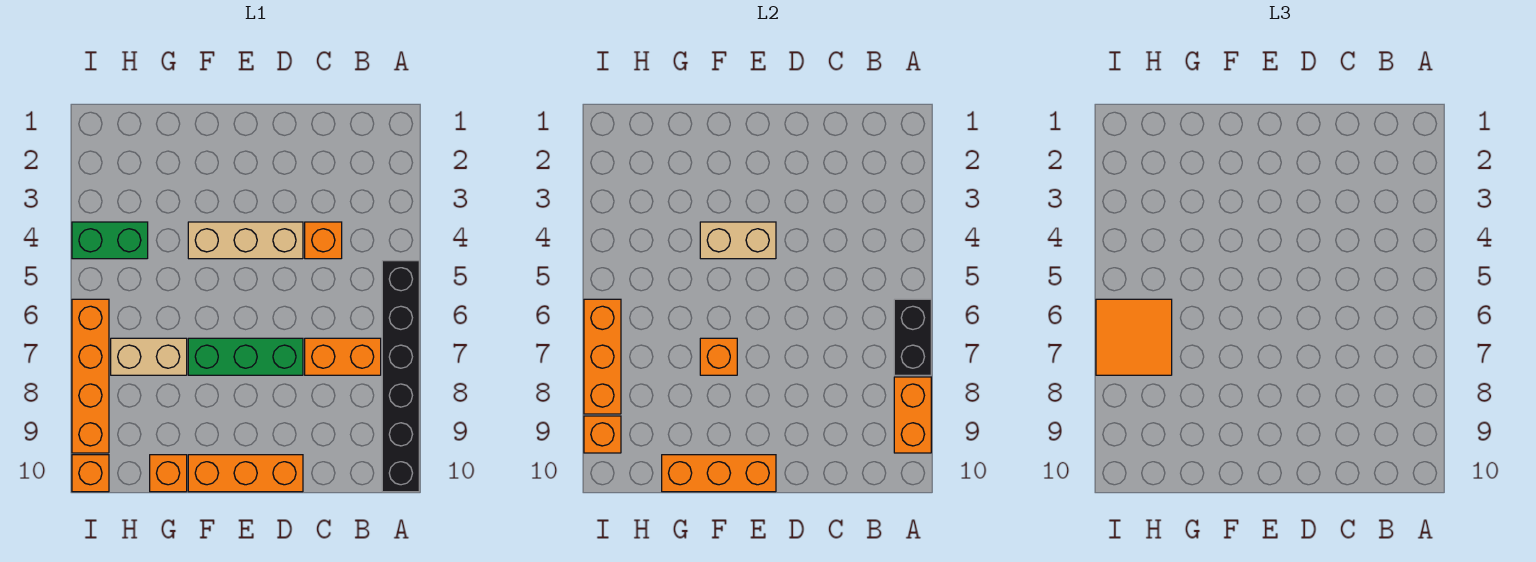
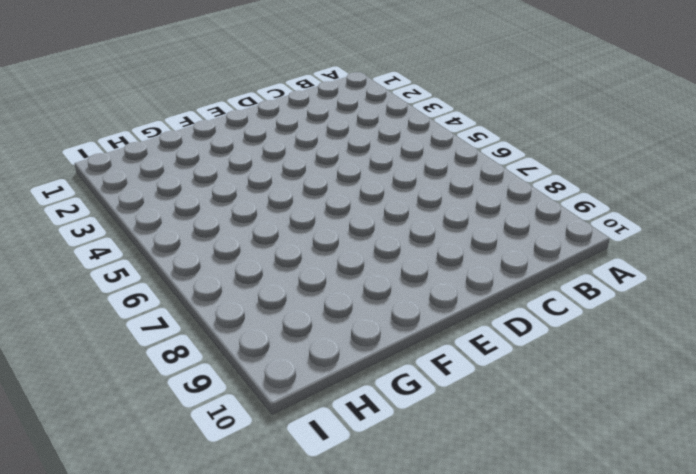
none -> black brick A5:A10 level 1
none -> orange brick B7:C7 level 1
none -> orange brick C4 level 1

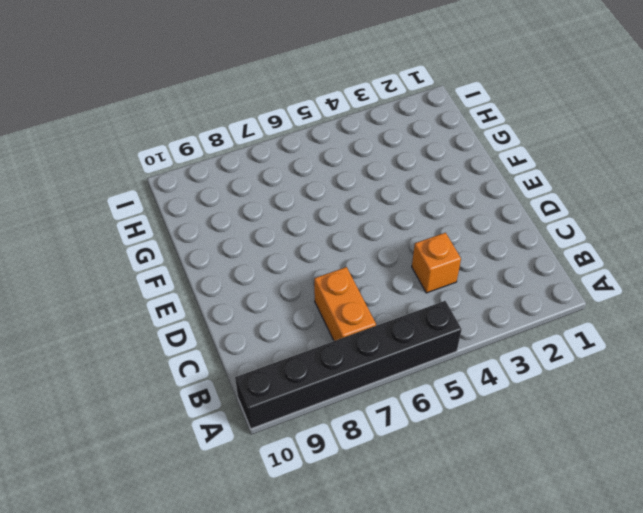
none -> tan brick D4:F4 level 1
none -> green brick D7:F7 level 1
none -> orange brick D10:F10 level 1

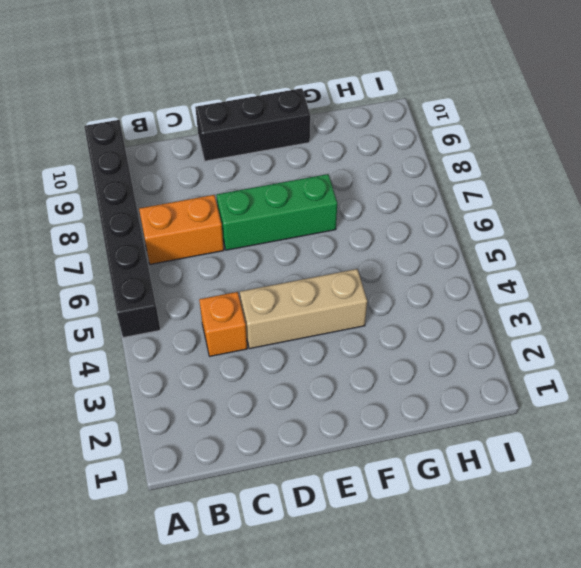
black brick D10:F10 level 1 -> orange brick D10:F10 level 1
none -> tan brick G7:H7 level 1
none -> orange brick G10 level 1
none -> green brick H4:I4 level 1

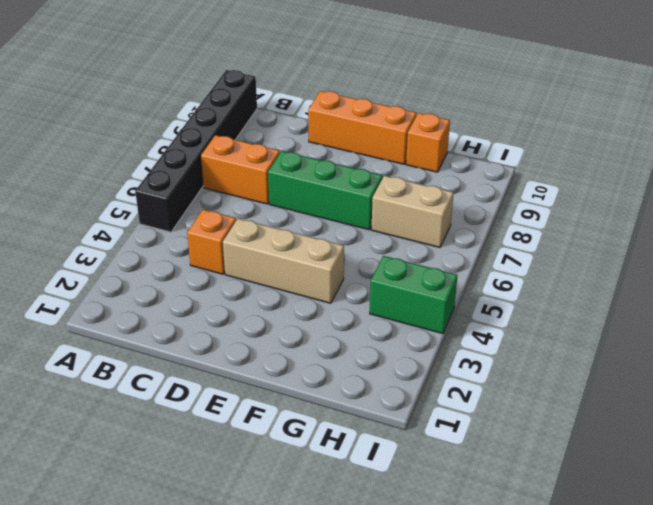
none -> orange brick I6:I9 level 1
none -> orange brick I10 level 1
none -> black brick A6:A7 level 2

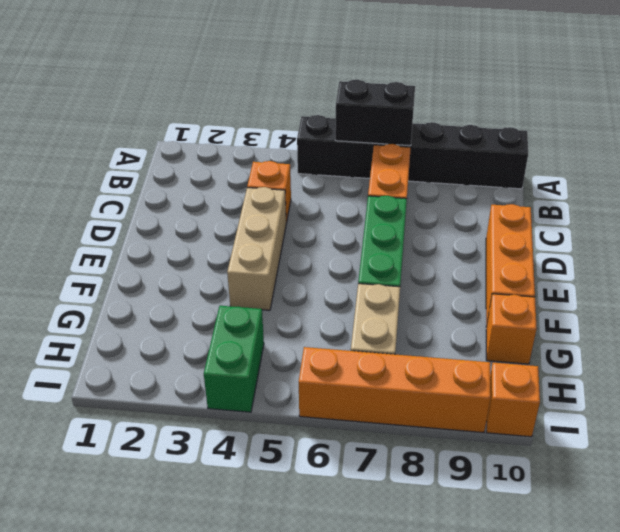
none -> orange brick A8:A9 level 2
none -> tan brick E4:F4 level 2
none -> orange brick E10:G10 level 2

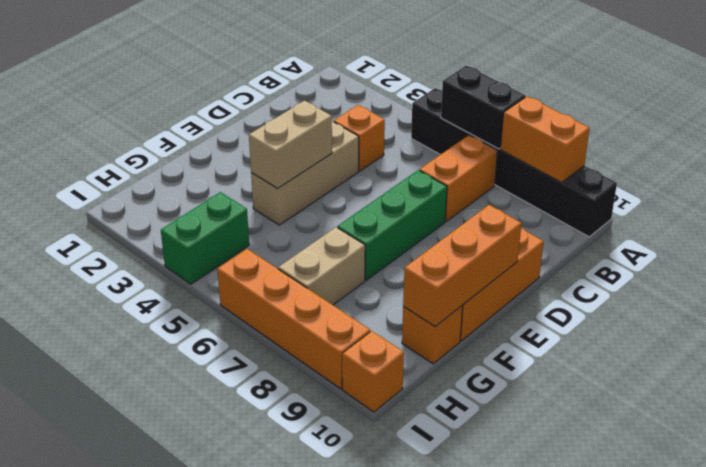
none -> orange brick F7 level 2
none -> orange brick I6:I8 level 2
none -> orange brick I9 level 2

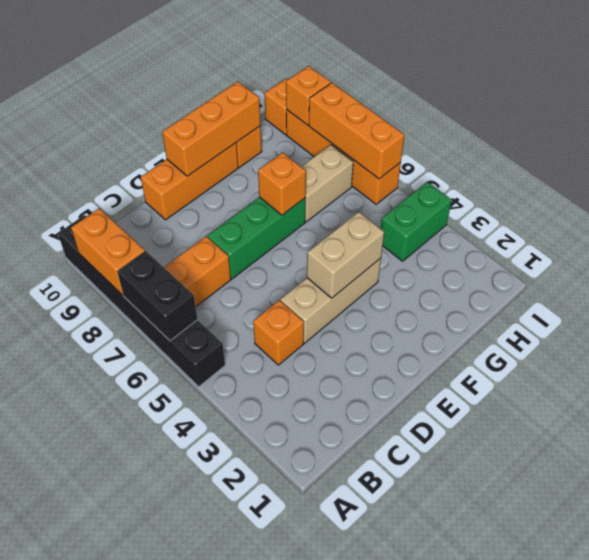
none -> orange tile H6:I7 level 3

